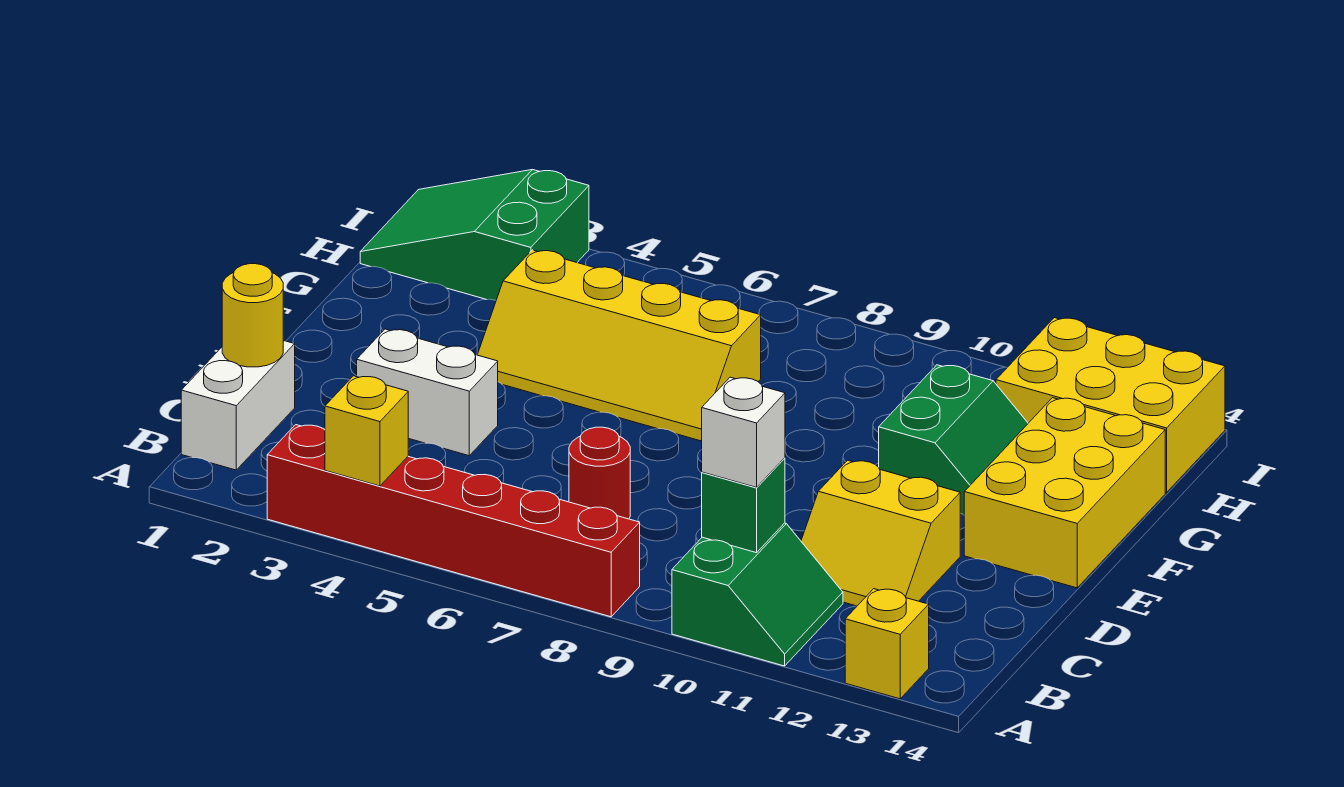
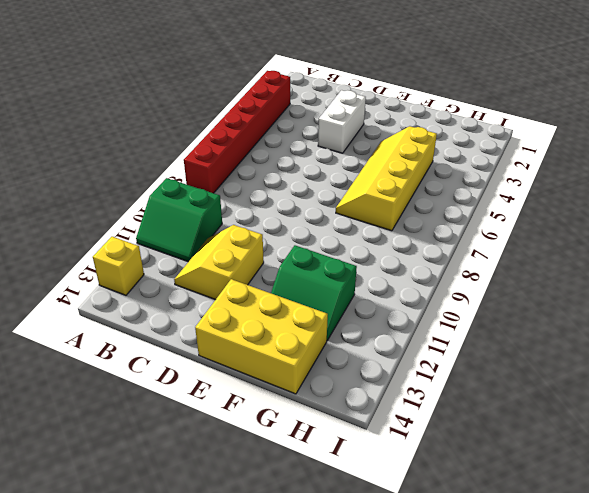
none -> white brick B1:C1 level 1
none -> red round brick C7 level 1
none -> green slope H1:I3 level 1 top 3

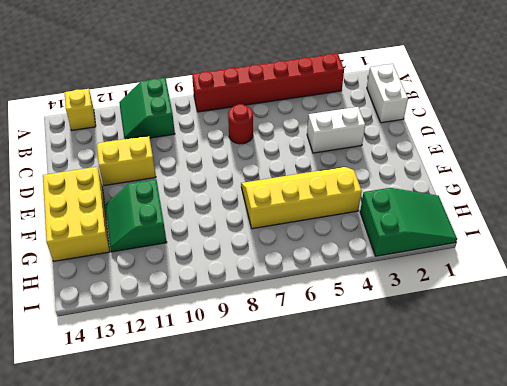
none -> yellow brick H12:I14 level 1
none -> yellow brick A4 level 2
none -> green brick B10 level 2

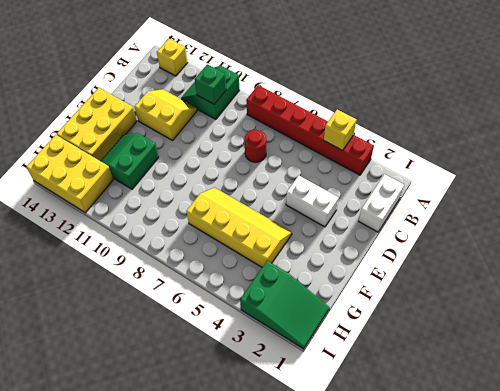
none -> yellow round brick C1 level 2
none -> white brick B10 level 3

